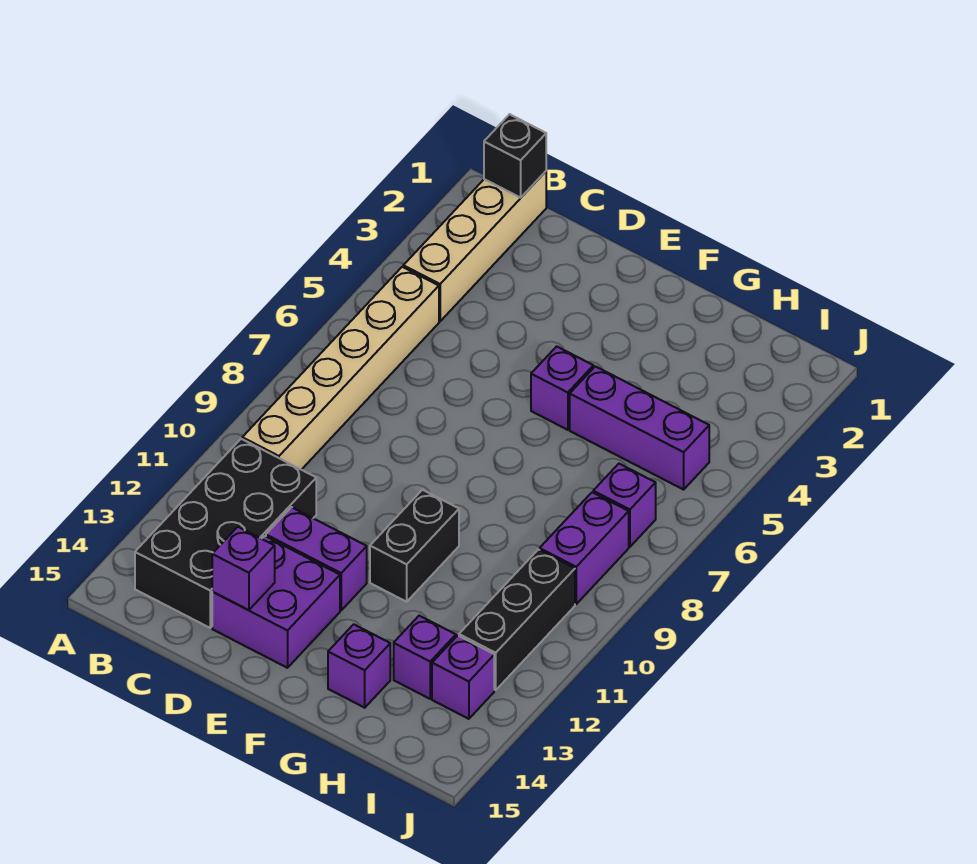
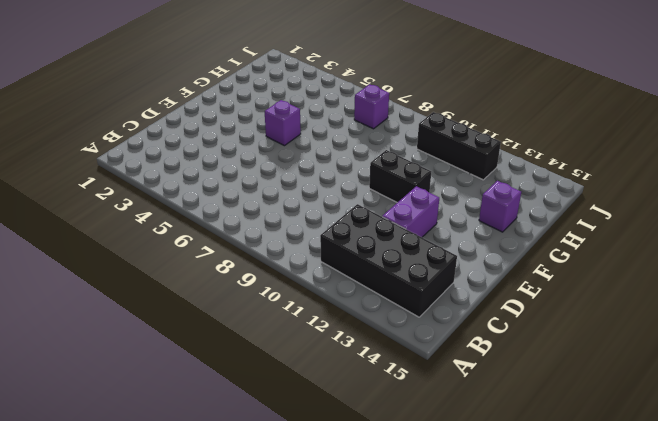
none -> tan brick B1:B4 level 1
none -> tan brick B5:B10 level 1
none -> purple brick D13:E14 level 1

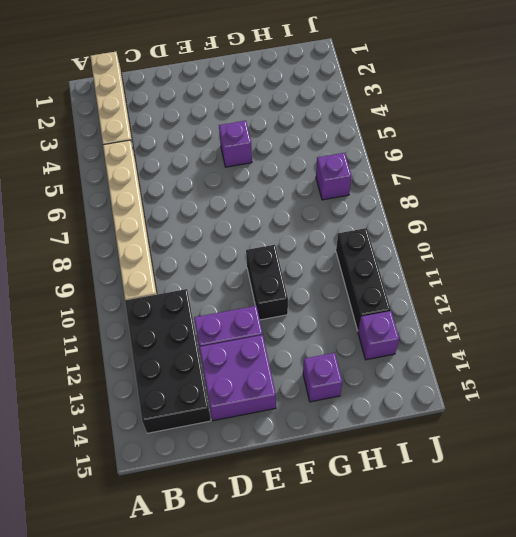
none -> purple brick G5:I5 level 1
none -> purple brick H13 level 1
none -> purple brick I8:I9 level 1

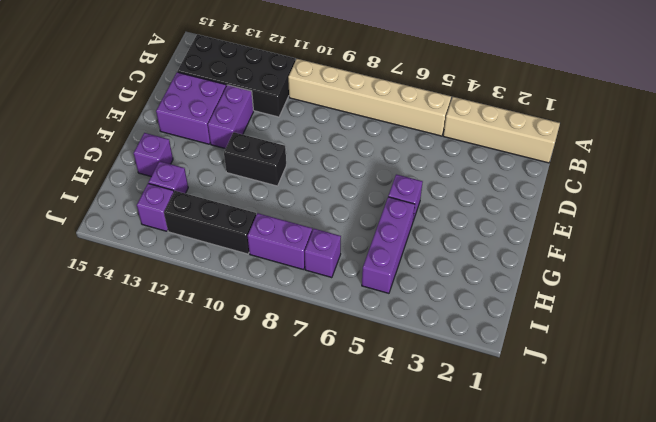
none -> black brick B1 level 2
none -> purple brick D14 level 2

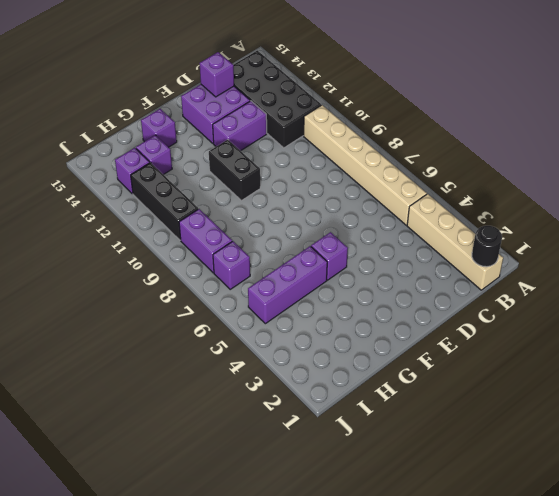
black round brick B1 level 2 -> black brick B1 level 2

